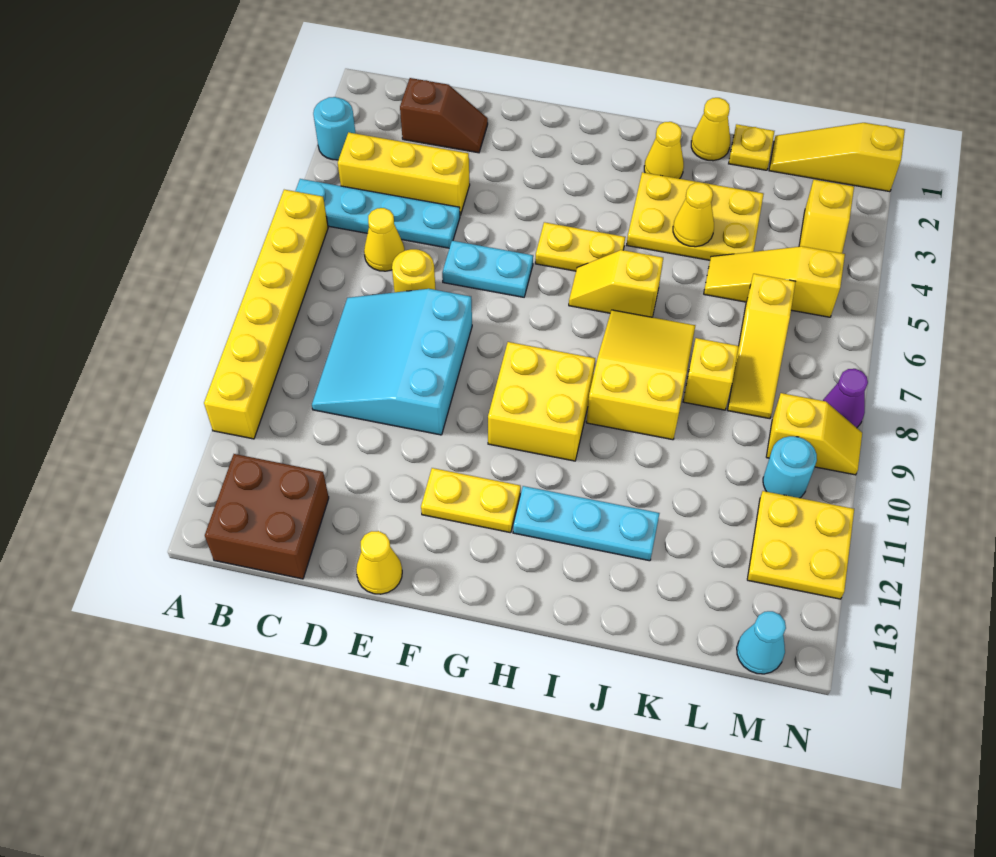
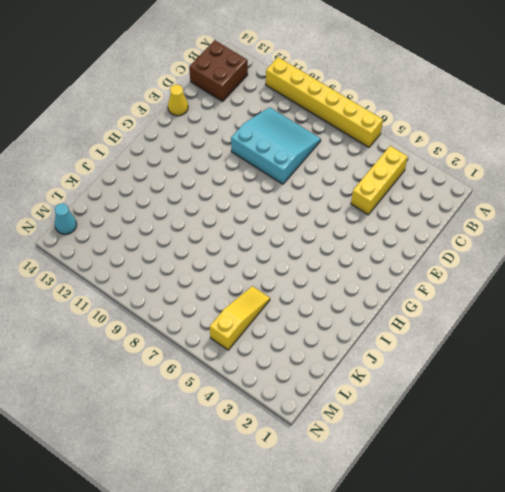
none -> cyan round brick A3 level 1
none -> cyan plate A5:D5 level 1
none -> brown slope C2:D2 level 1 top C
none -> yellow cone C6 level 1

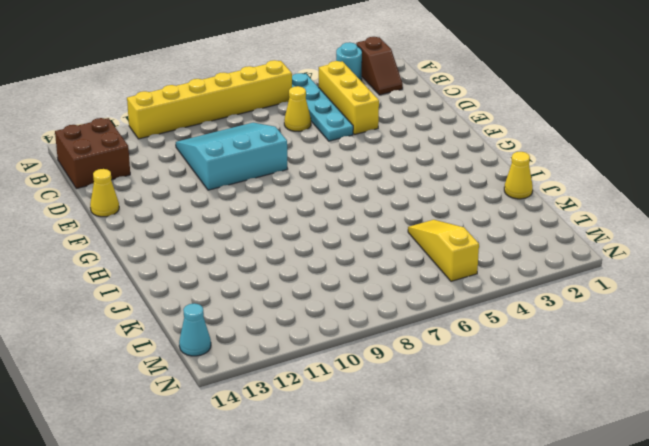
brown slope A2:B2 level 1 top A -> brown slope C2:D2 level 1 top C
none -> yellow round brick D7 level 1
none -> cyan plate E6:F6 level 1
none -> yellow plate F12:G12 level 1
none -> yellow plate G5:H5 level 1

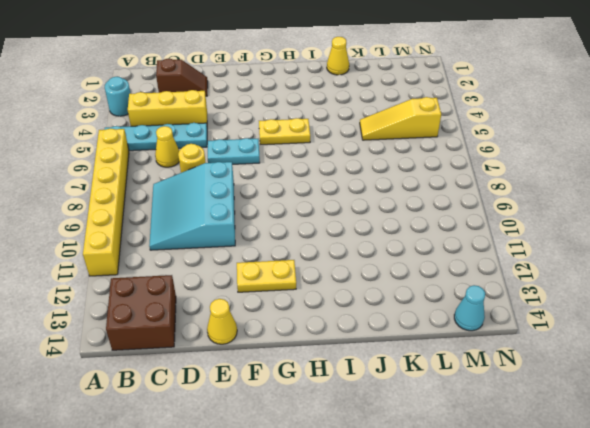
none -> yellow brick G9:H10 level 1
none -> yellow slope H6:I6 level 1 top I
none -> cyan plate H12:J12 level 1
none -> yellow cone I2 level 1

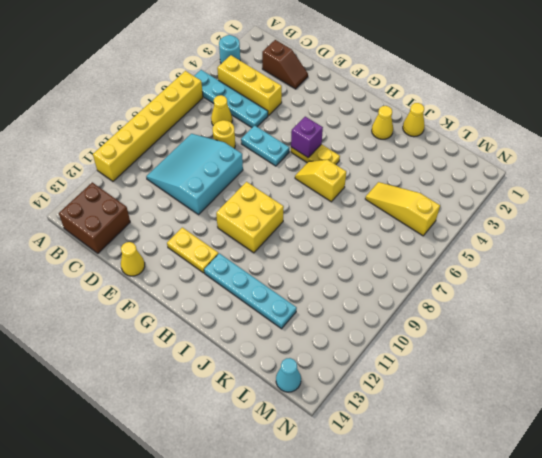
purple brick G5 level 2 -> none
cyan plate H12:K12 level 1 -> cyan plate H12:J12 level 1
none -> yellow plate I3:K4 level 1
none -> yellow slope I7:J9 level 1 top 9
none -> yellow plate K1 level 1
none -> yellow brick K8 level 1

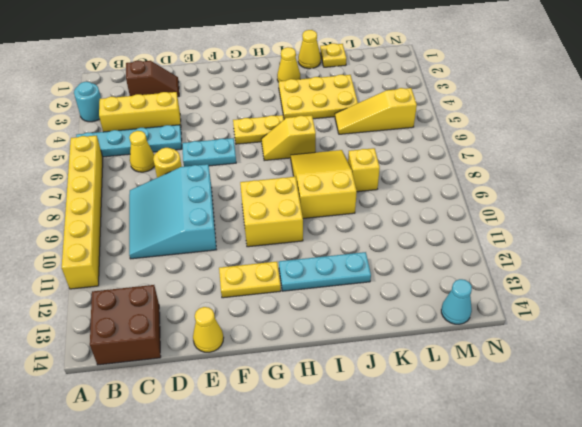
none -> yellow slope L1:N1 level 1 top N
none -> yellow slope L6:L8 level 1 top 6
none -> yellow slope M3:M4 level 1 top 3
none -> yellow slope M9:N9 level 1 top M

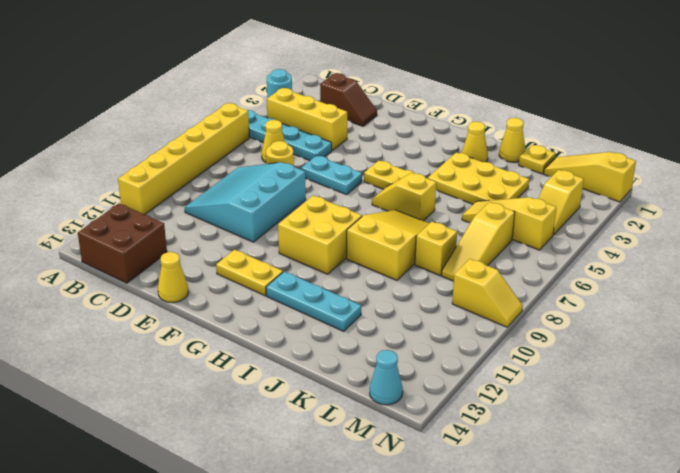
none -> cyan round brick M10 level 1
none -> yellow plate M11:N12 level 1
none -> purple cone N8 level 1
none -> yellow cone J4 level 2

